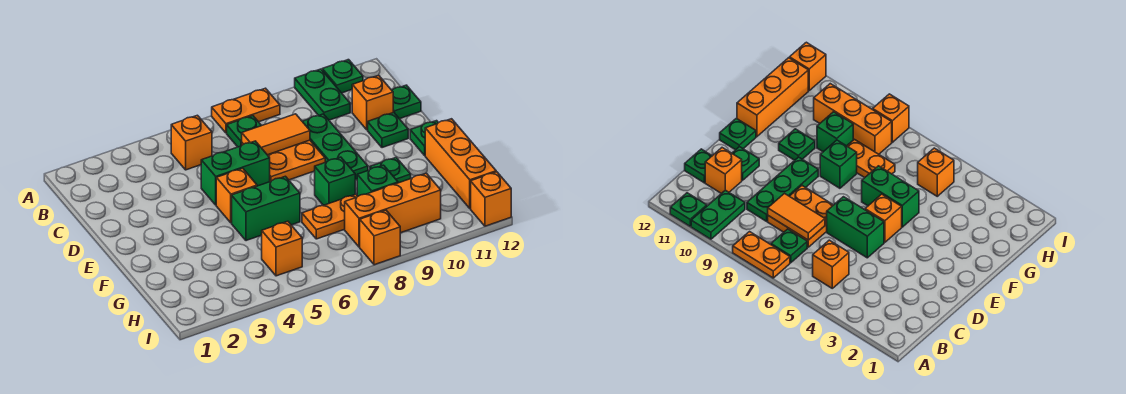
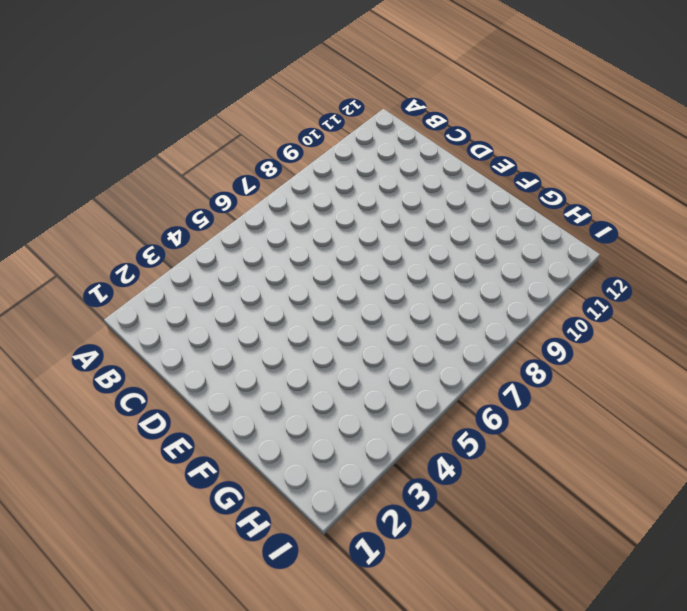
none -> orange plate A7:A8 level 1
none -> green plate A10:B10 level 1
none -> green plate A11 level 1

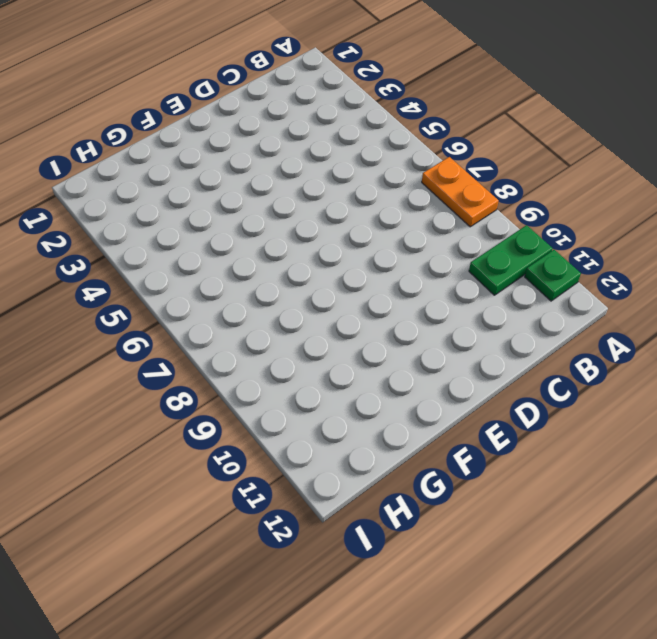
none -> orange brick B5 level 1
none -> green plate B7 level 1
none -> orange plate C7:D8 level 1

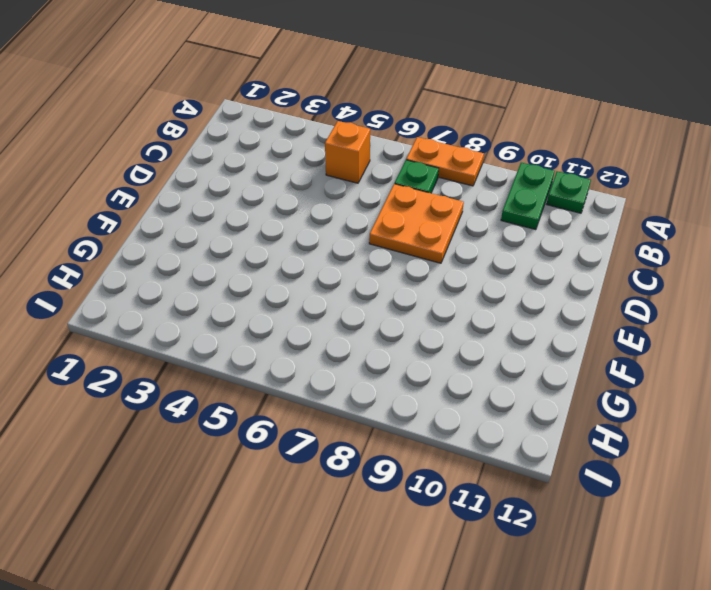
none -> green plate C9:E9 level 1
none -> orange brick C11 level 1
none -> green plate C12 level 1

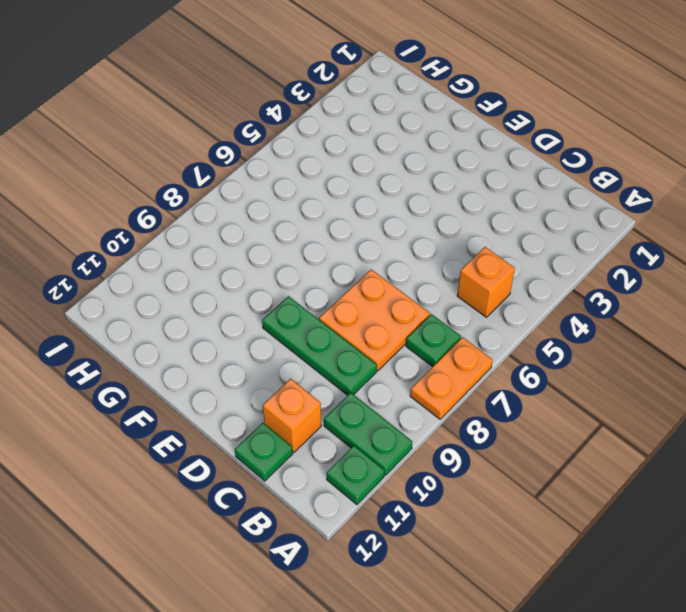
none -> green brick D5:D6 level 1
none -> green plate D11 level 1
none -> orange brick E5 level 1

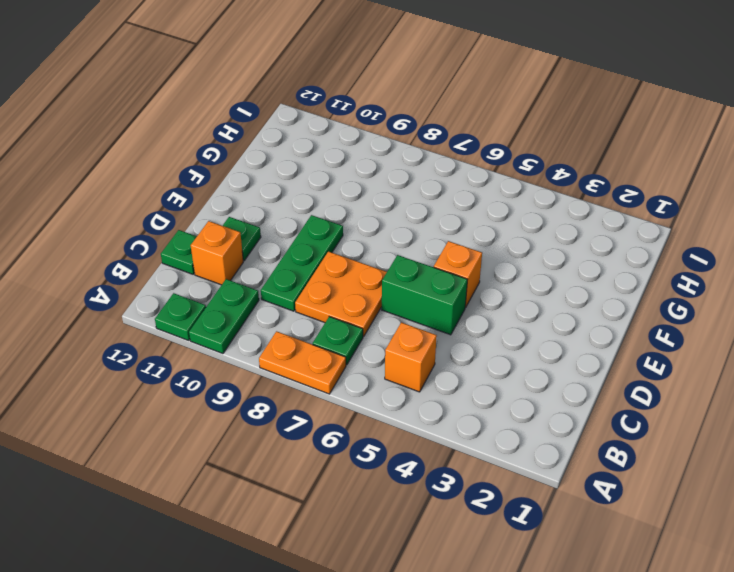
none -> green plate E12 level 1
none -> green brick F5:F6 level 1
none -> green brick F8 level 1

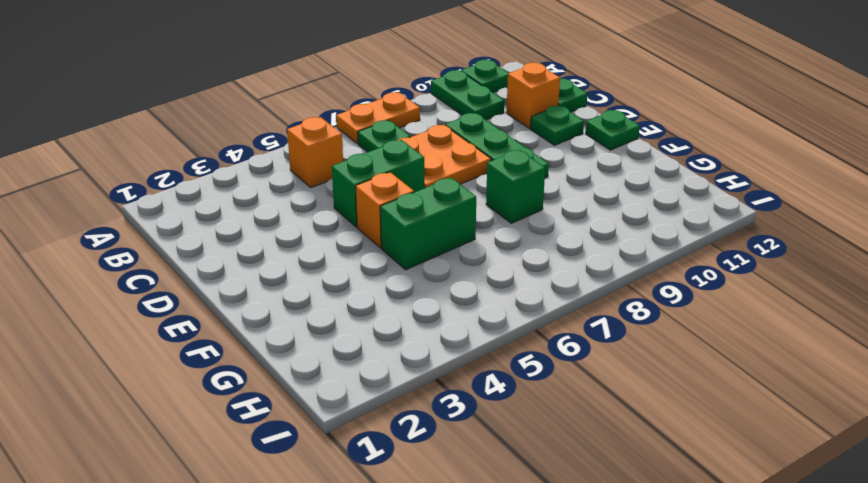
none -> green plate F10 level 1
none -> orange brick F12:H12 level 1
none -> orange plate G7:G8 level 1

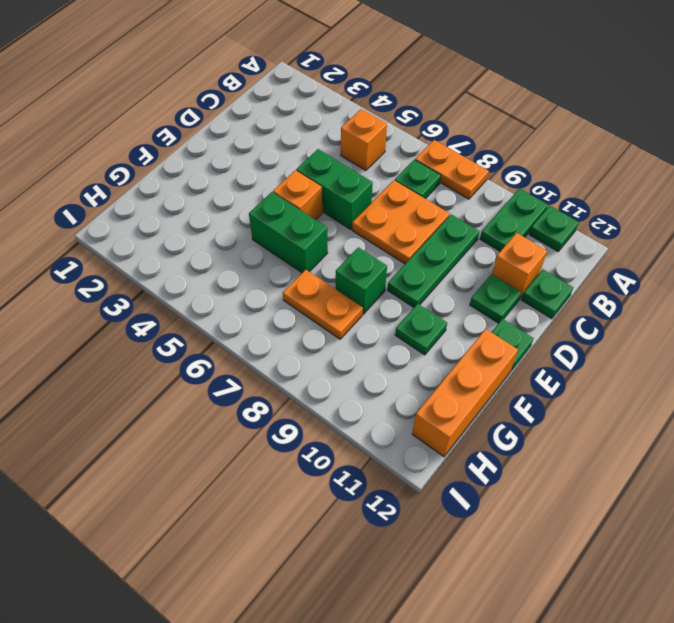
none -> green brick G9 level 1
none -> orange brick H5 level 1
none -> orange brick H8:H10 level 1

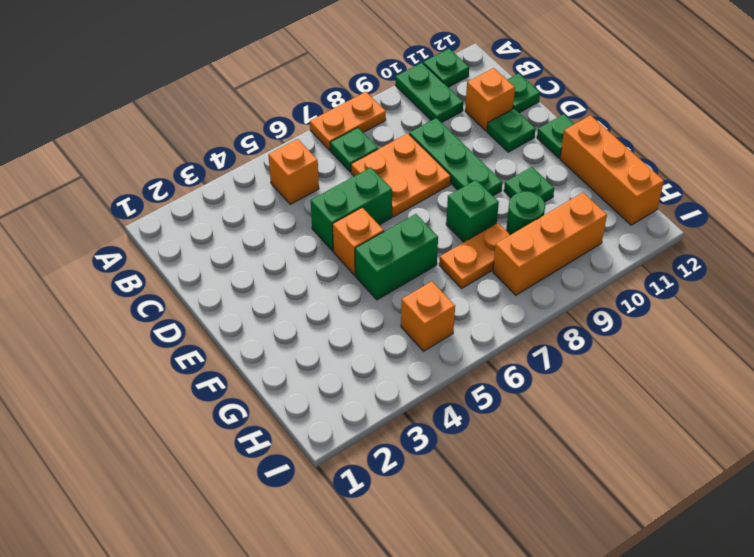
green round brick G9 level 1 -> green brick G9 level 1
none -> orange brick I8 level 1
none -> orange brick I12 level 1
none -> orange tile C7:C8 level 2

